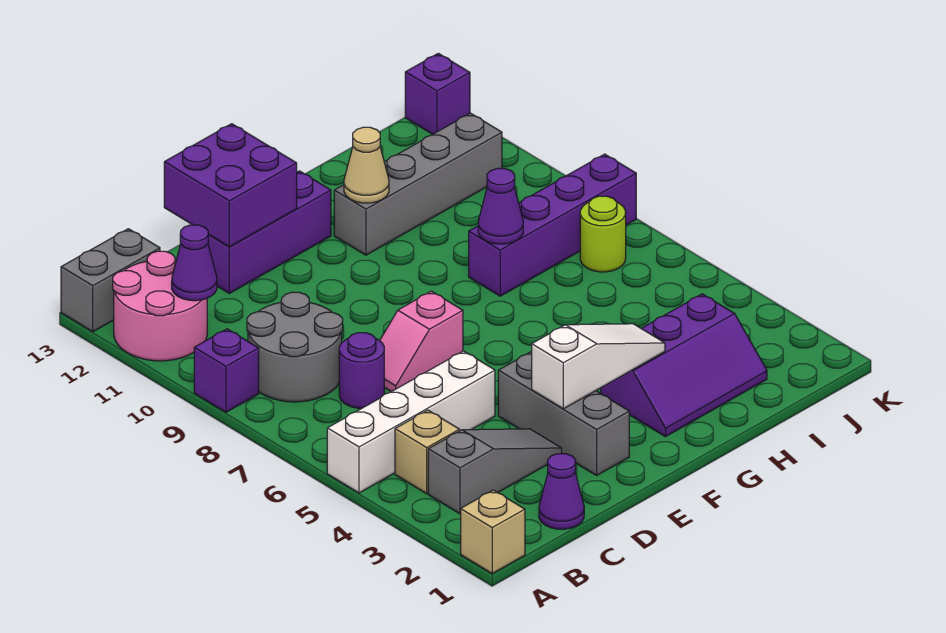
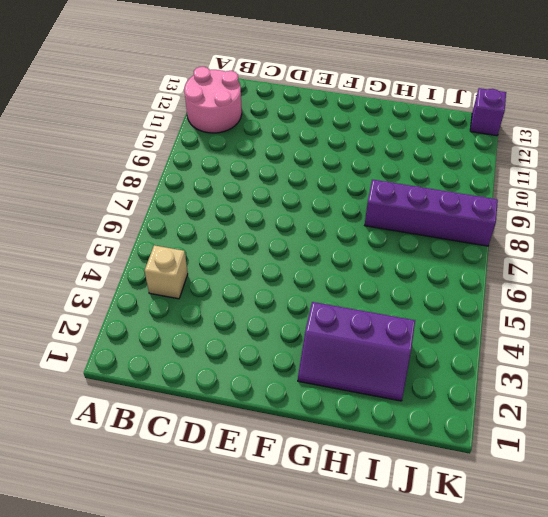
none -> tan brick A1 level 1
none -> white brick A5:D5 level 1
none -> purple brick A9 level 1

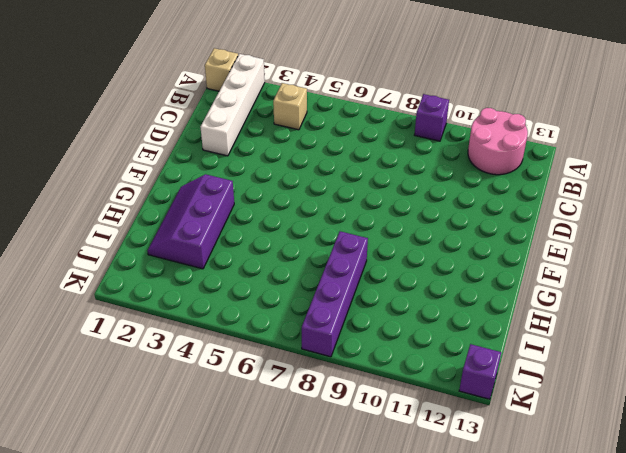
white brick A2:D2 level 1 -> white brick A5:D5 level 1
none -> grey brick A13:B13 level 1
none -> grey slope B3:D3 level 1 top B
none -> grey round brick B8:C9 level 1

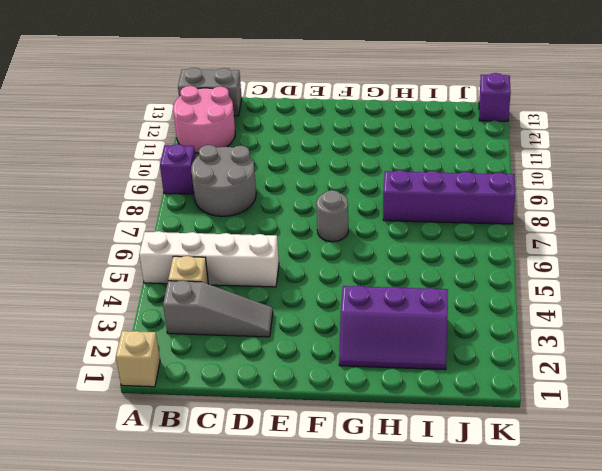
grey round brick F7 level 1 -> none
none -> purple cone C1 level 1
none -> purple round brick C7 level 1
none -> pink slope D7:E7 level 1 top E

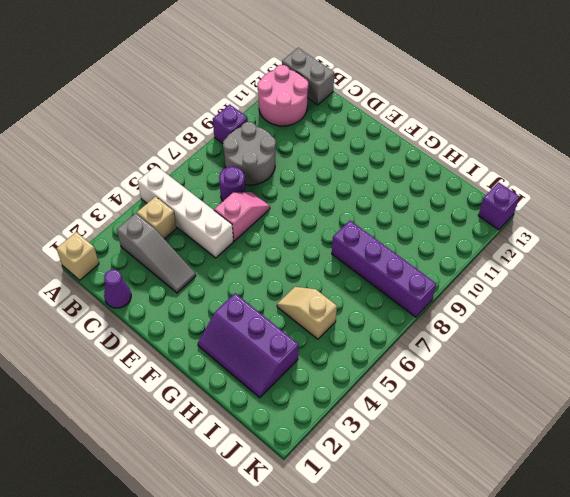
pink slope D6:D7 level 1 top 6 -> pink slope D7:E7 level 1 top E
tan slope H5:I5 level 1 top I -> none
none -> purple brick D12:F12 level 1
none -> grey brick E2:E4 level 1
none -> grey brick G11:J11 level 1

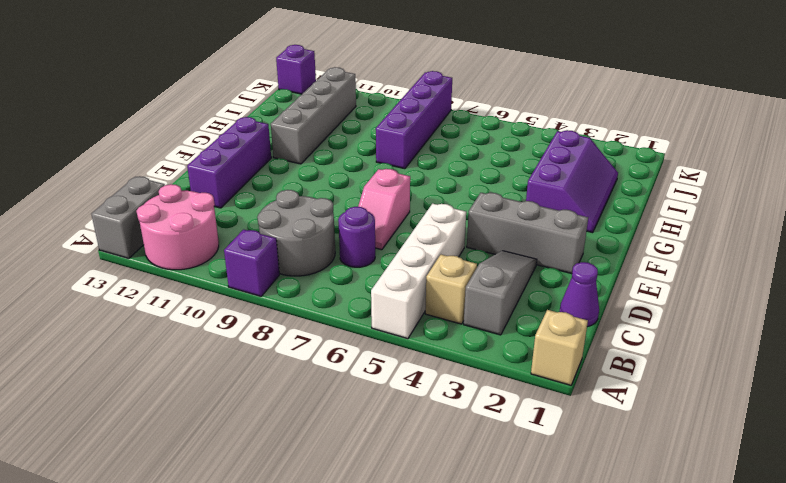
none -> lime round brick J7 level 1
none -> purple cone B11 level 2
none -> purple brick D12:E13 level 2

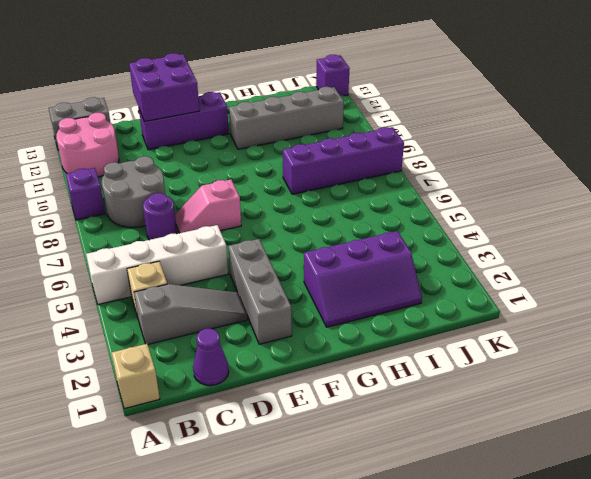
none -> lime round brick J7 level 1
none -> purple cone B11 level 2
none -> white slope E3:G3 level 2 top E

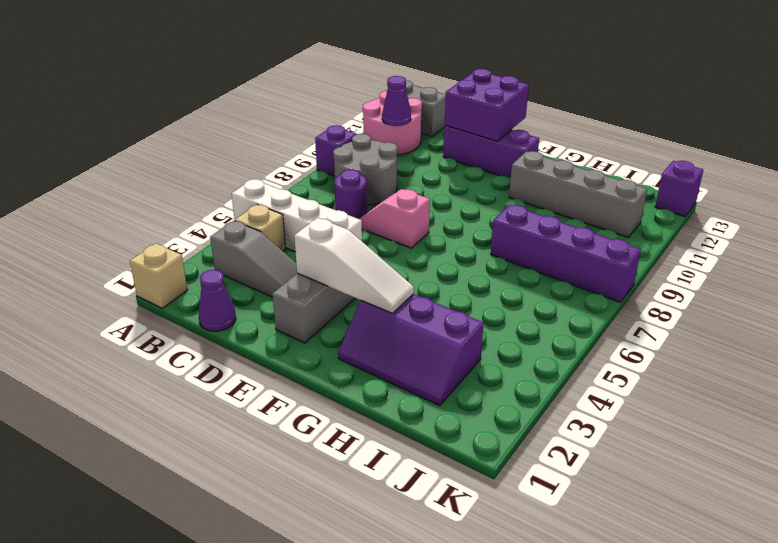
none -> lime round brick J7 level 1
none -> tan cone G11 level 2
none -> purple cone H8 level 2

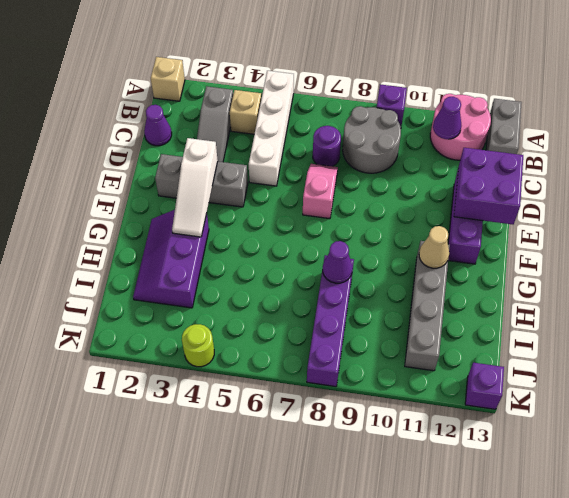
lime round brick K4 level 1 -> lime round brick J7 level 1

